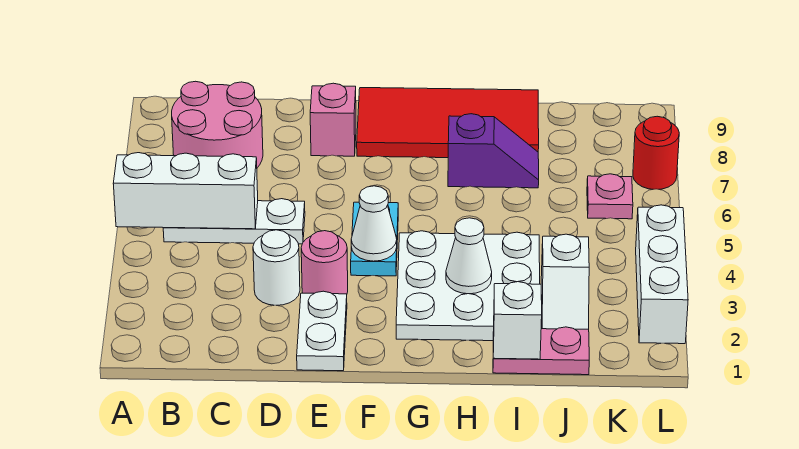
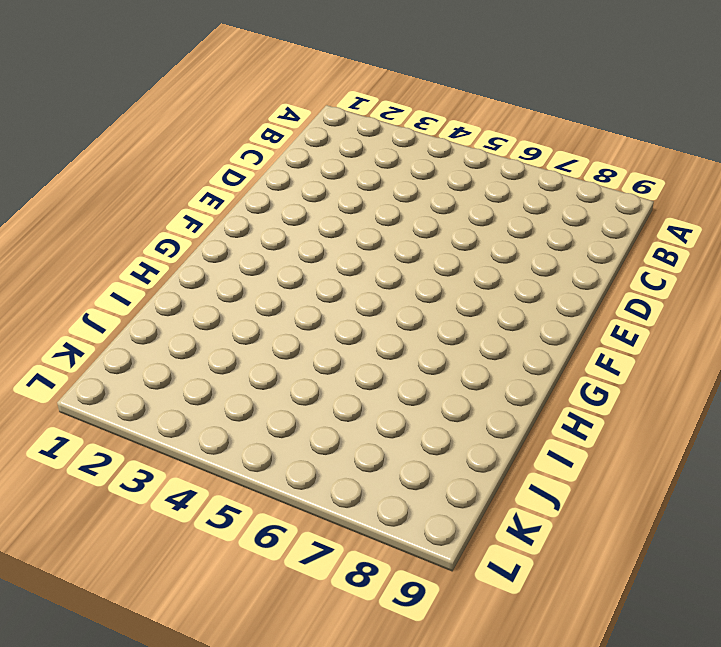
none -> white plate B5:D5 level 1
none -> pink round brick B7:C8 level 1
none -> white round brick D3 level 1

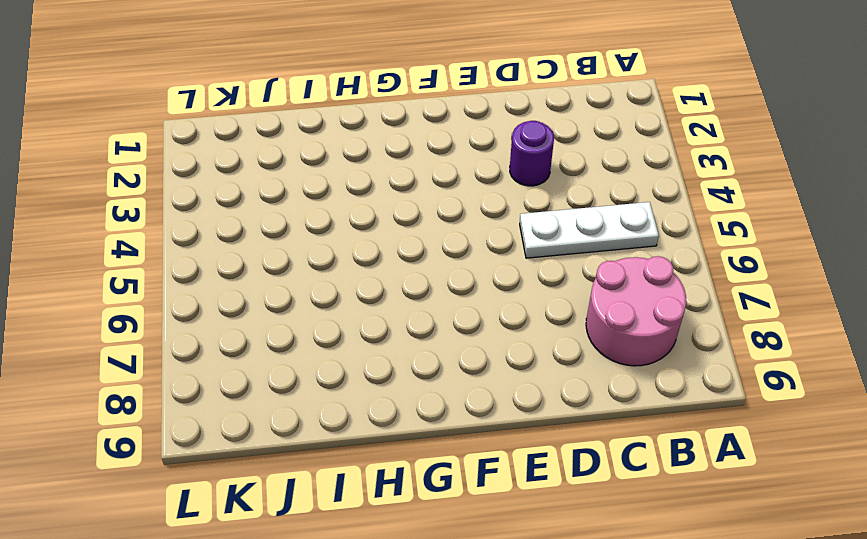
purple round brick D3 level 1 -> white round brick D3 level 1
none -> white plate E1:E2 level 1
none -> pink round brick E3 level 1
none -> pink brick E8 level 1

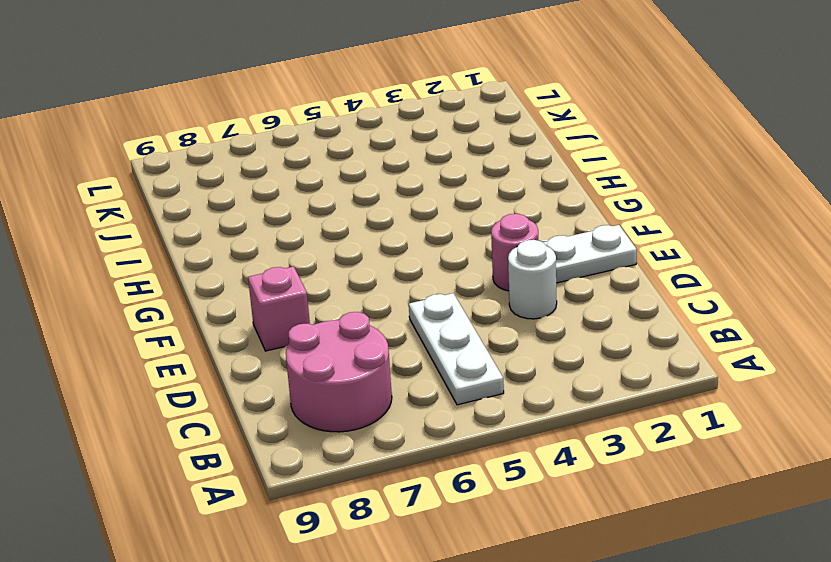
none -> cyan plate F4:F5 level 1
none -> red tile F8:I9 level 1
none -> white plate G2:I4 level 1

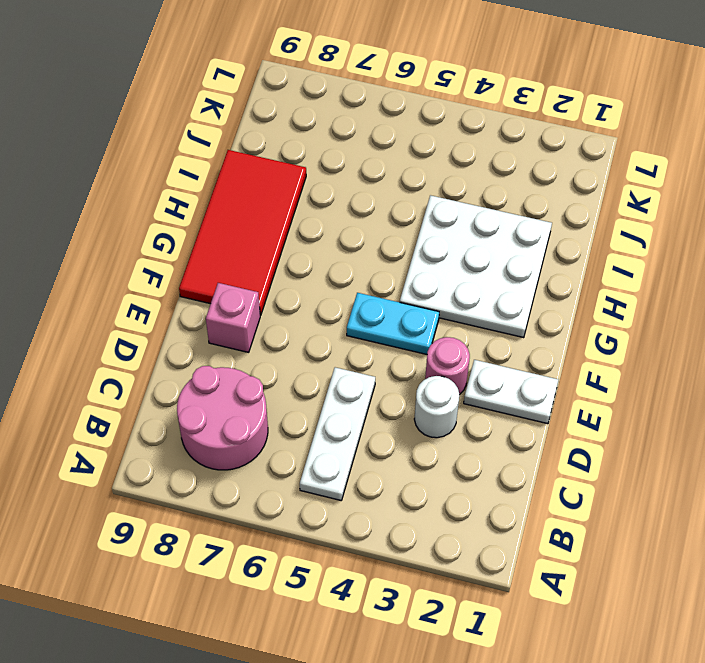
none -> purple slope H7:I7 level 1 top H
none -> pink plate I1:J1 level 1
none -> white slope J2:J3 level 1 top 3

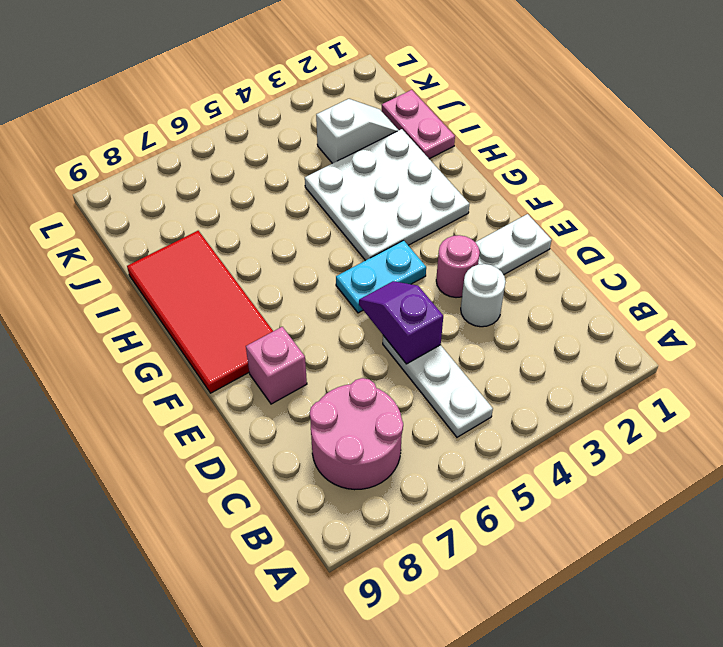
purple slope D5:E5 level 2 top D -> purple slope H7:I7 level 1 top H
none -> pink plate K6 level 1
none -> white brick L2:L4 level 1
none -> red round brick L7 level 1

